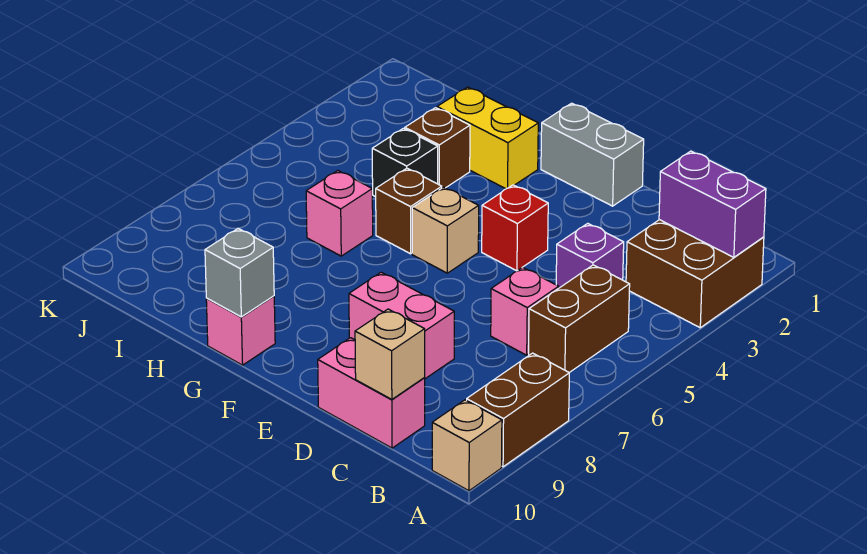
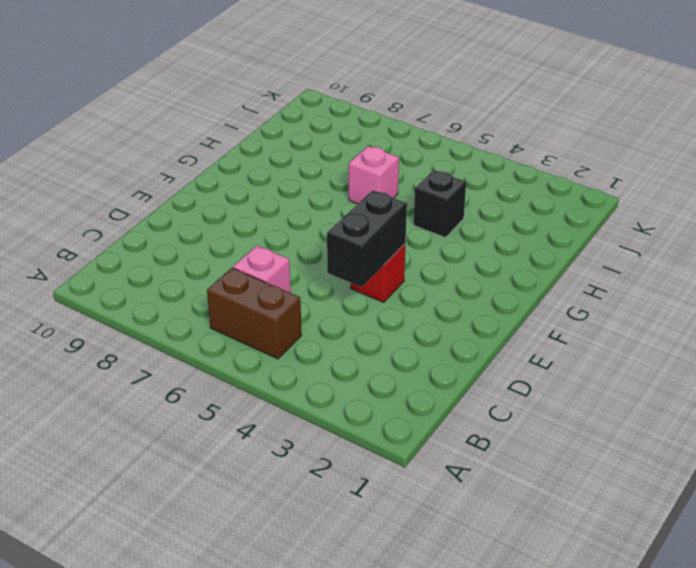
black brick D4:E4 level 2 -> none
none -> brown brick A2:B3 level 1
none -> brown brick A8:A9 level 1
none -> tan brick A10 level 1

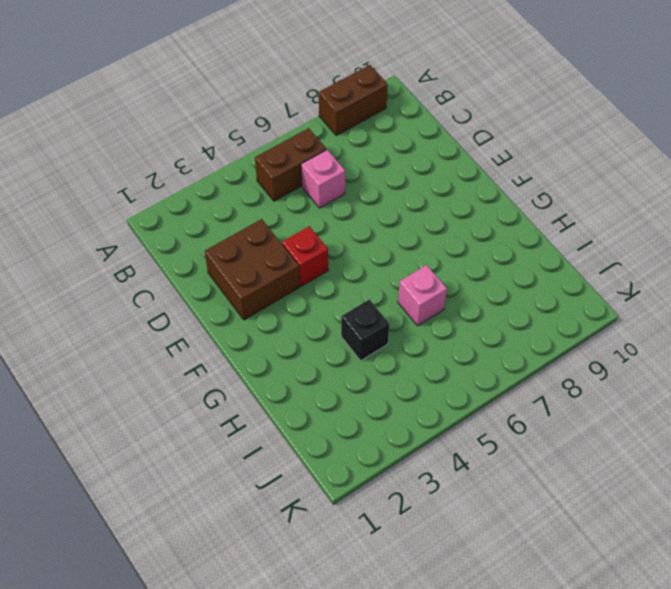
brown brick D2:E3 level 1 -> brown brick A2:B3 level 1
none -> tan brick A10 level 1
none -> purple brick C4 level 1
none -> pink brick C10:D10 level 1

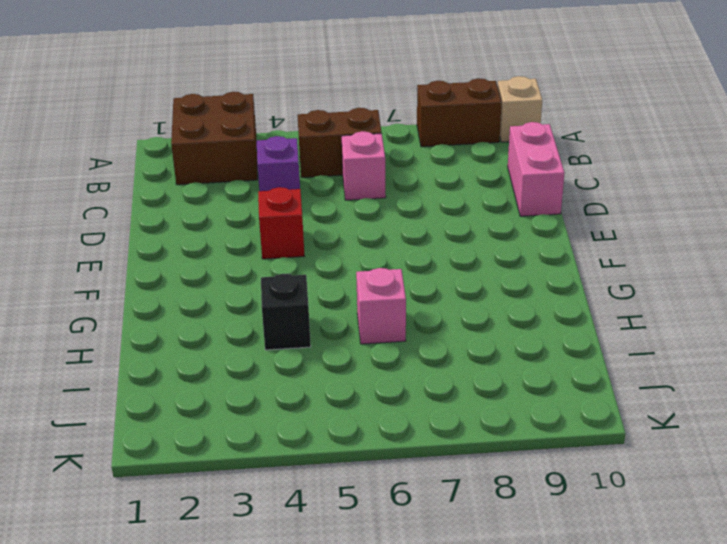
none -> pink brick D8:E8 level 1
none -> grey brick E1:F1 level 1
none -> tan brick F5 level 1

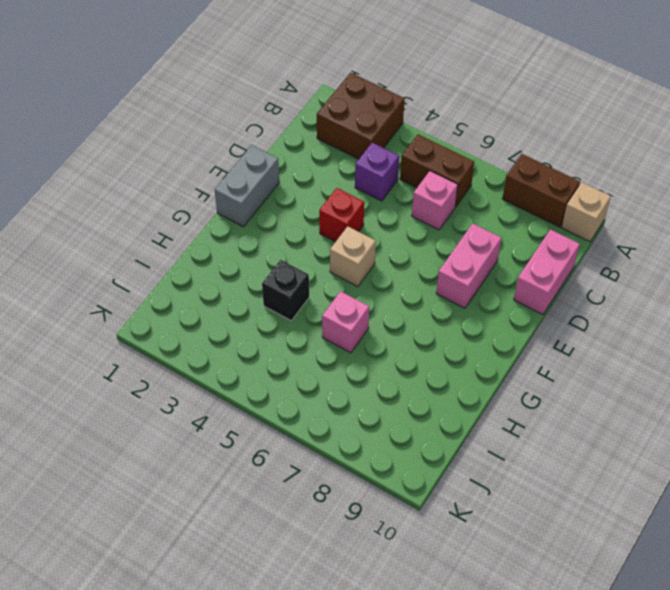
none -> yellow brick G2:H2 level 1
none -> brown brick G5 level 1
none -> pink brick G10 level 1

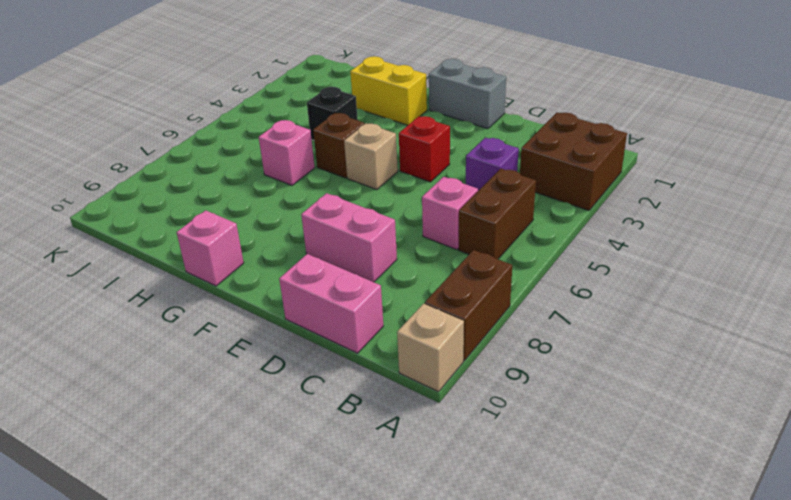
none -> brown brick H3 level 1
none -> purple brick A2:B2 level 2
none -> tan brick C10 level 2

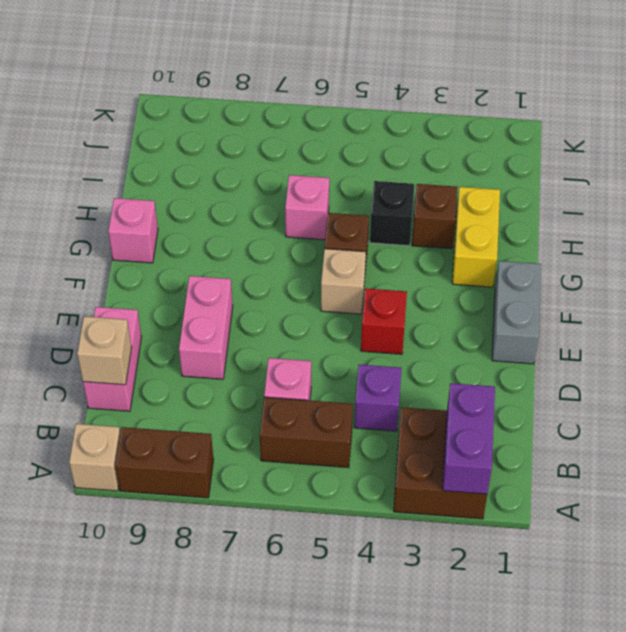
none -> grey brick G10 level 2

